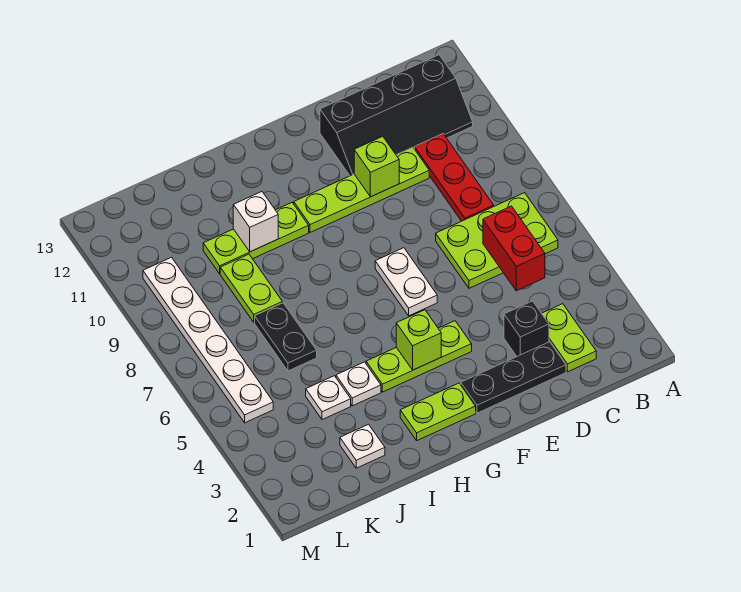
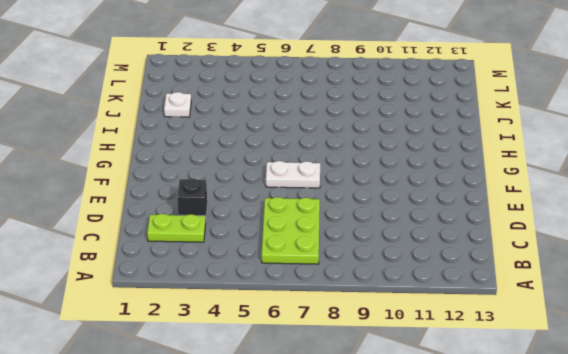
none -> black slope B11:E12 level 1 top 12
none -> red plate C8:C10 level 1
none -> black plate D2:F2 level 1

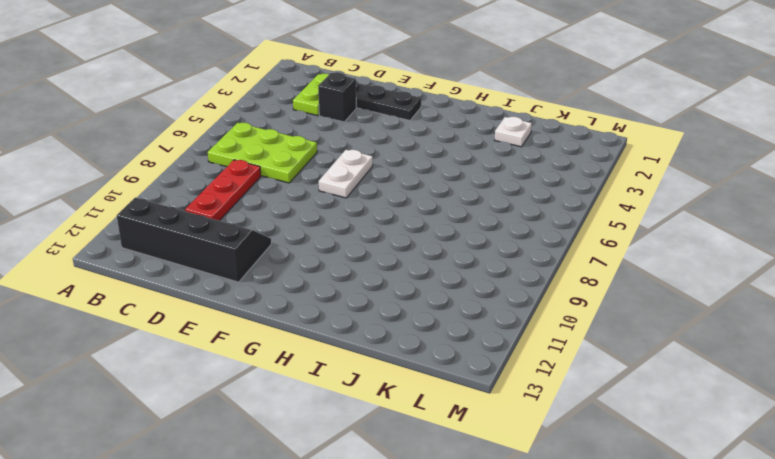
none -> lime plate D10:G10 level 1
none -> lime plate F4:H4 level 1
none -> lime plate G2:H2 level 1

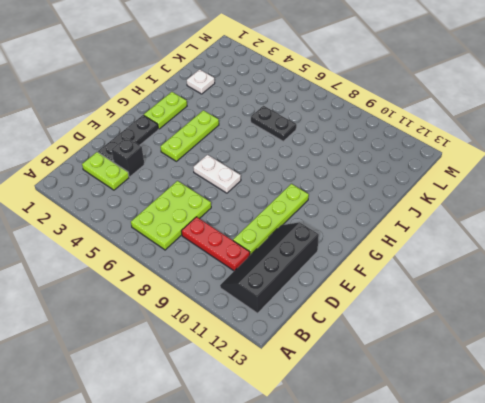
none -> lime plate H10:J10 level 1
none -> white plate I4 level 1
none -> white plate J4 level 1

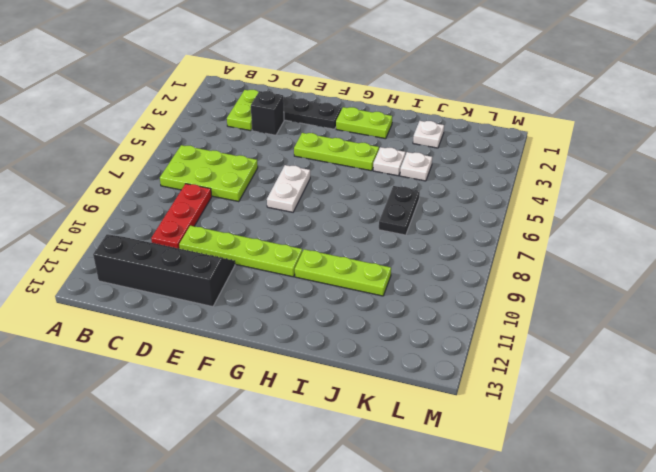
none -> lime plate J8:J9 level 1
none -> white plate L5:L10 level 1
none -> red brick C5:C6 level 2

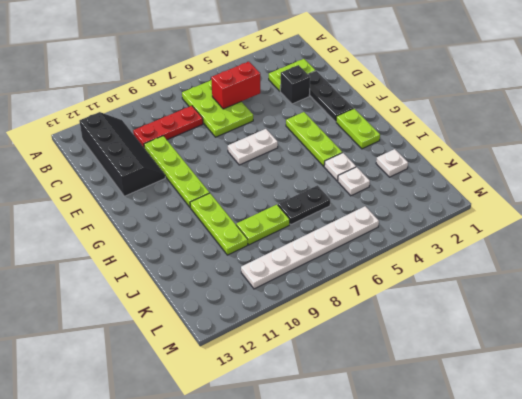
none -> lime brick E10 level 2
none -> lime brick G4 level 2
none -> white brick I10 level 2

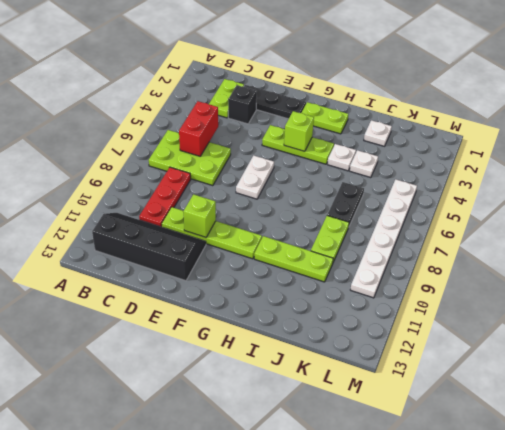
none -> white brick I10 level 2

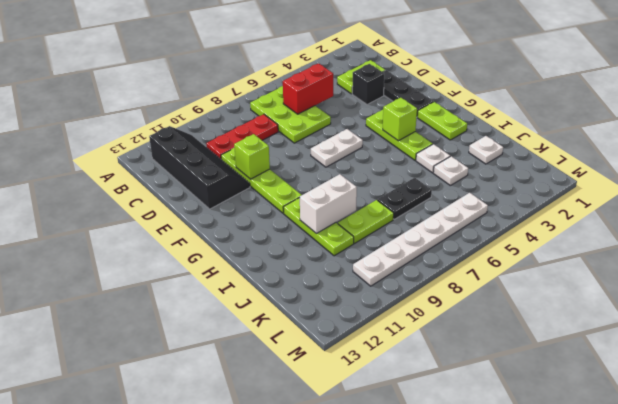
white brick I9:I10 level 2 -> white brick I10 level 2

